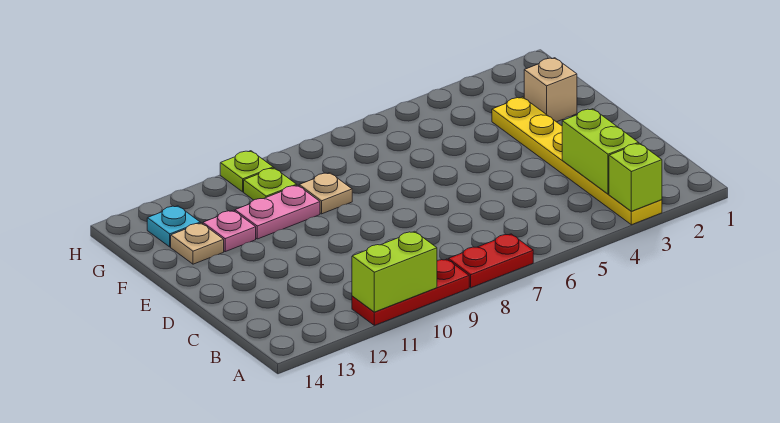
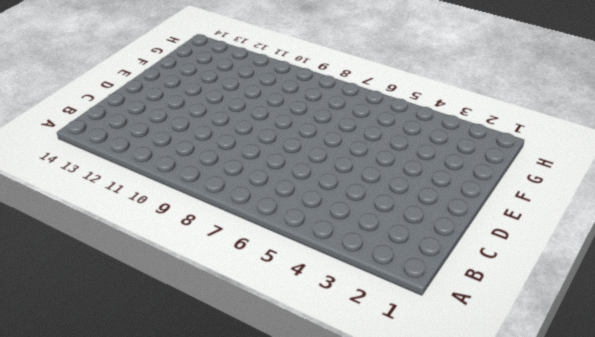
none -> yellow plate A3:F3 level 1
none -> red plate A7:A8 level 1
none -> red plate A9:A11 level 1

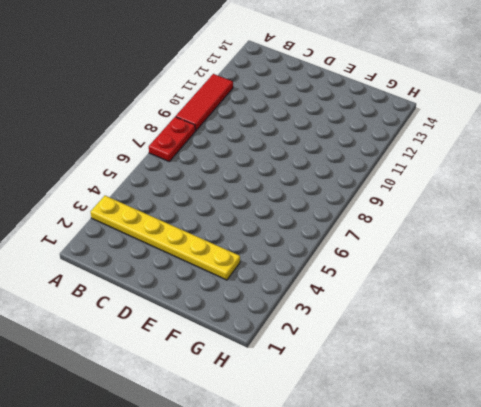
red tile A9:A11 level 1 -> red plate A9:A11 level 1
none -> tan brick F2 level 1
none -> tan plate F9 level 1
none -> pink plate F10:F11 level 1

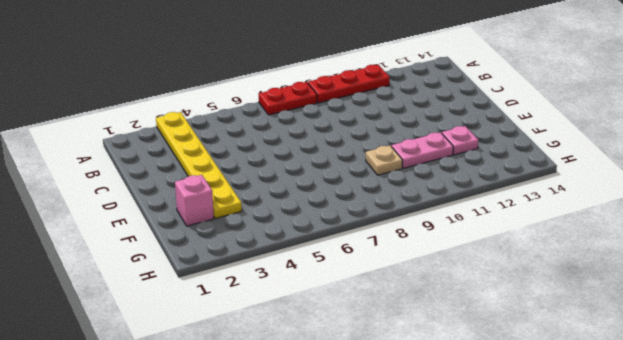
pink brick F2 level 1 -> tan brick F2 level 1
none -> tan plate F13 level 1
none -> lime plate G10 level 1
none -> cyan plate G13 level 1

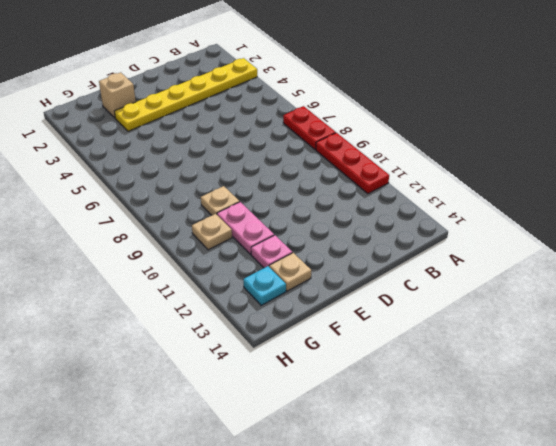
tan plate G10 level 1 -> lime plate G10 level 1
none -> lime plate H10 level 1
none -> lime brick A3 level 2
none -> lime brick A10:A11 level 2

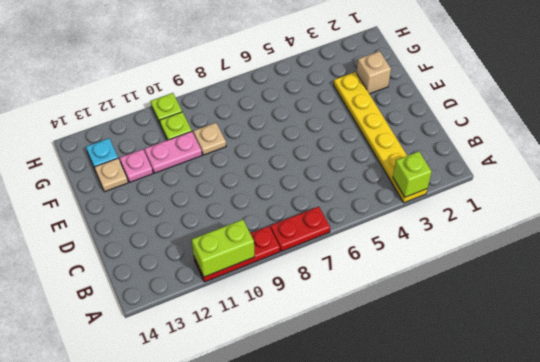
none -> lime brick B3:C3 level 2

